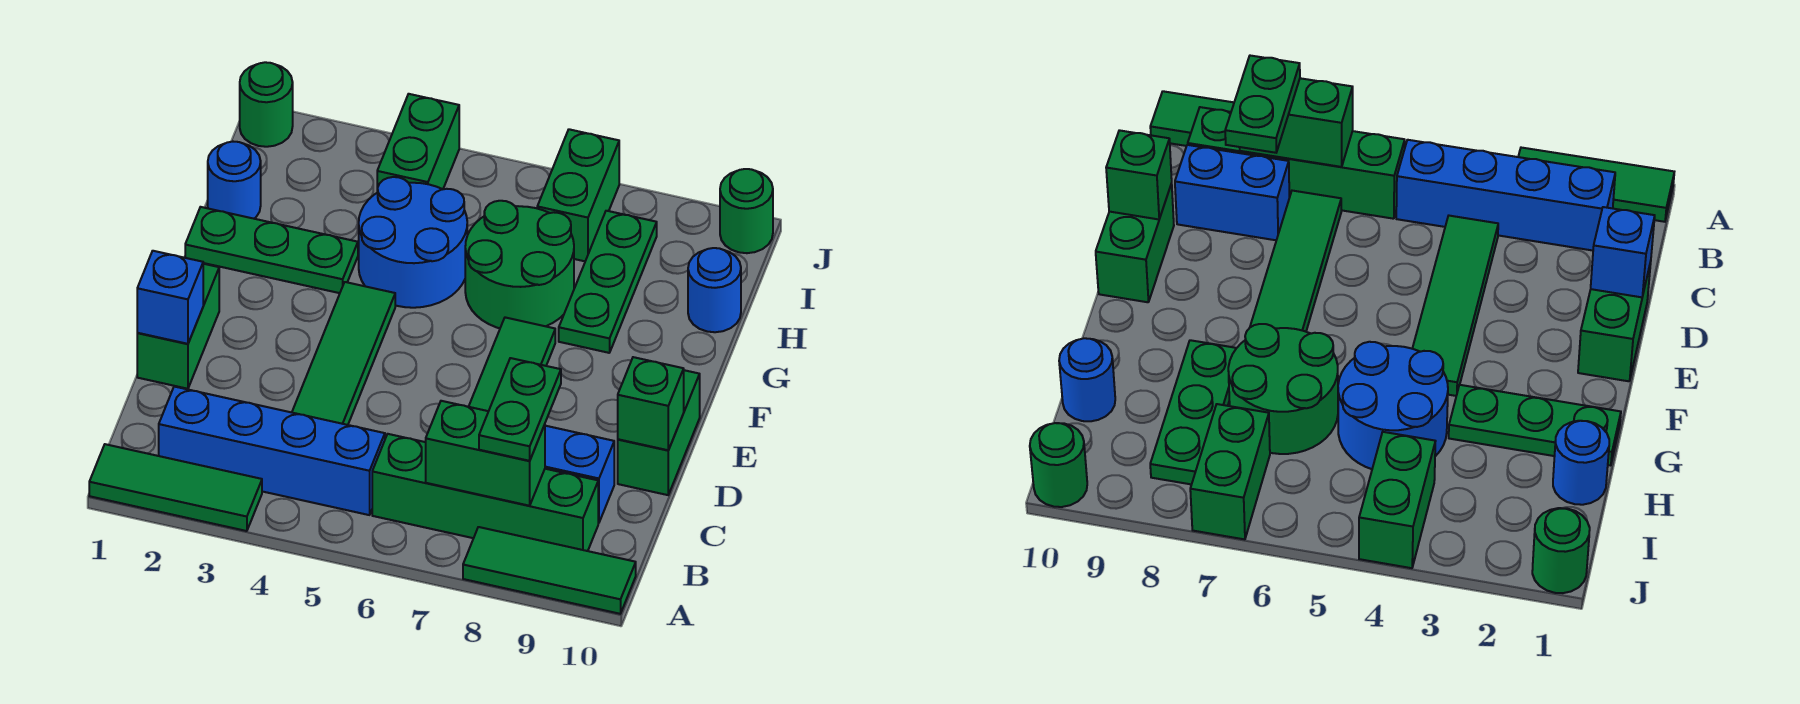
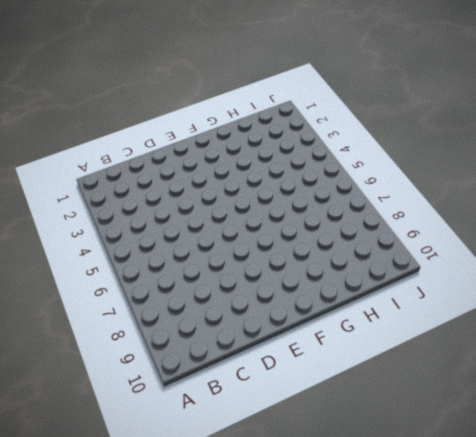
none -> green tile A1:A3 level 1
none -> green tile A8:A10 level 1
none -> blue brick B2:B5 level 1

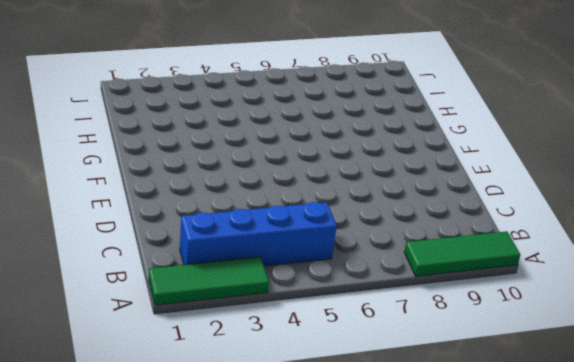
none -> green brick B6:B9 level 1
none -> green tile C4:F4 level 1
none -> green tile C7:F7 level 1

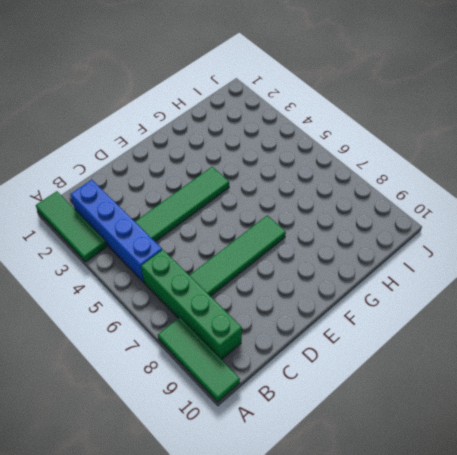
none -> blue brick C8:C9 level 1
none -> green brick D1:E1 level 1
none -> green brick D10:E10 level 1

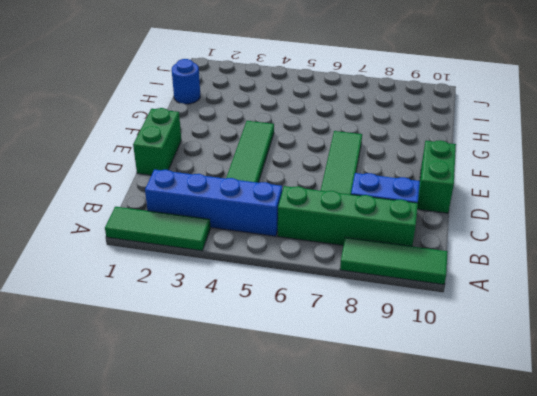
none -> green plate G1:G3 level 1
none -> blue round brick G4:H5 level 1
none -> green round brick G6:H7 level 1

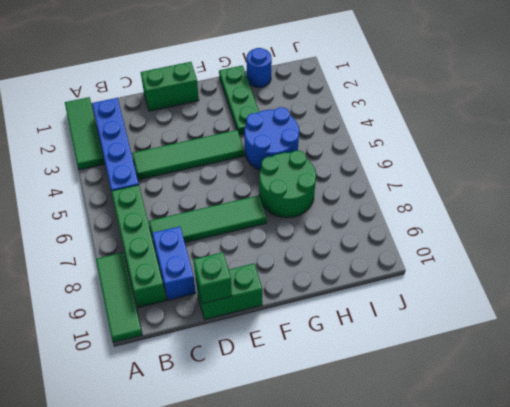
none -> green plate G8:I8 level 1
none -> blue round brick H10 level 1
none -> green brick I4:J4 level 1

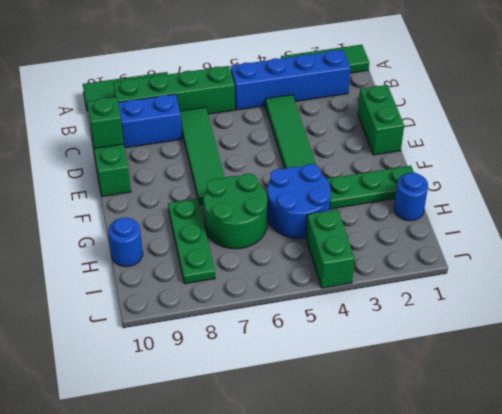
none -> green brick I7:J7 level 1
none -> green round brick J1 level 1
none -> green round brick J10 level 1

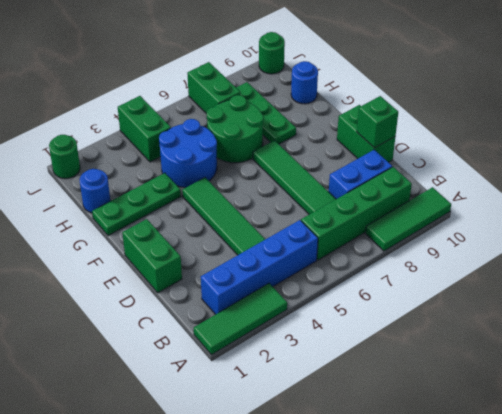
none -> green brick B7:B8 level 2
none -> blue brick D1 level 2
none -> green plate B8:C8 level 3

